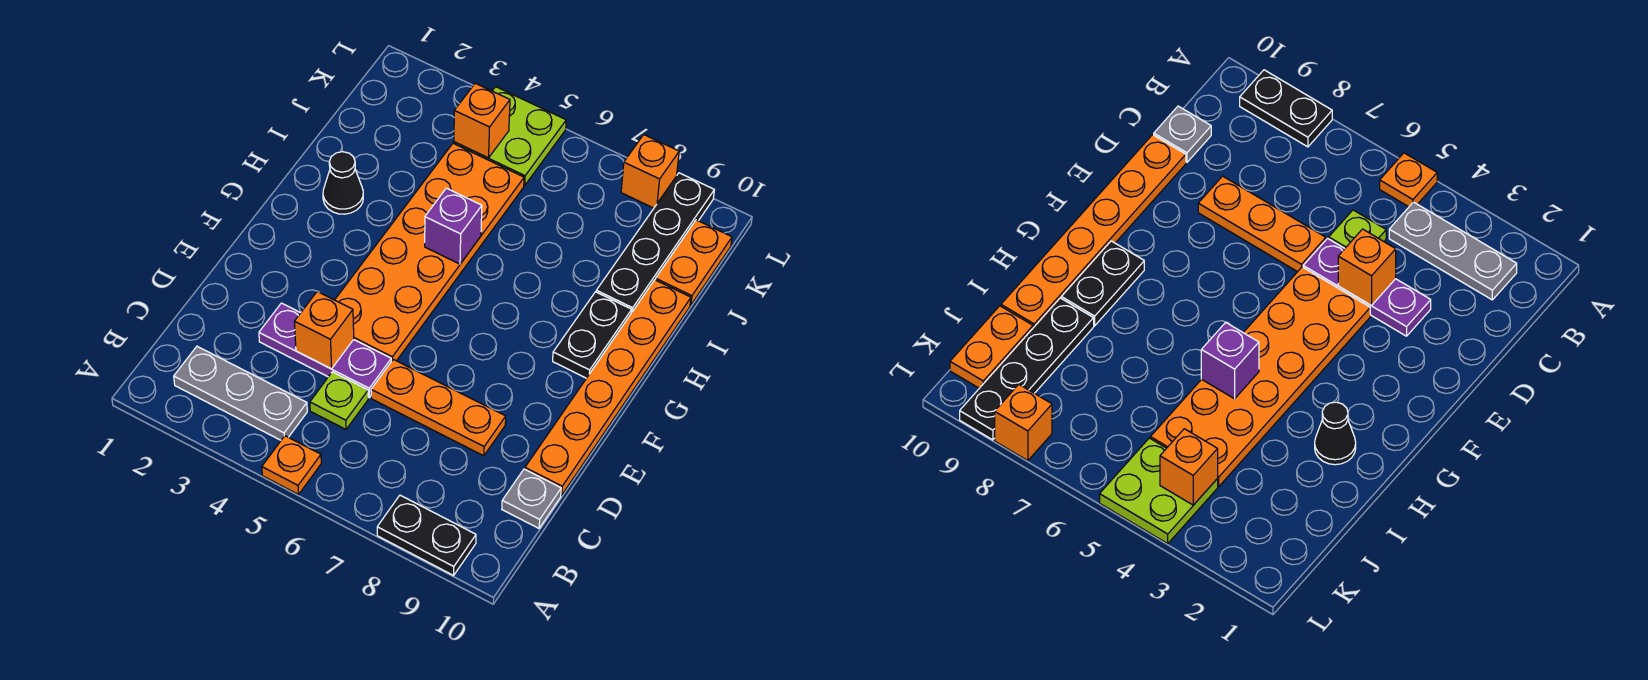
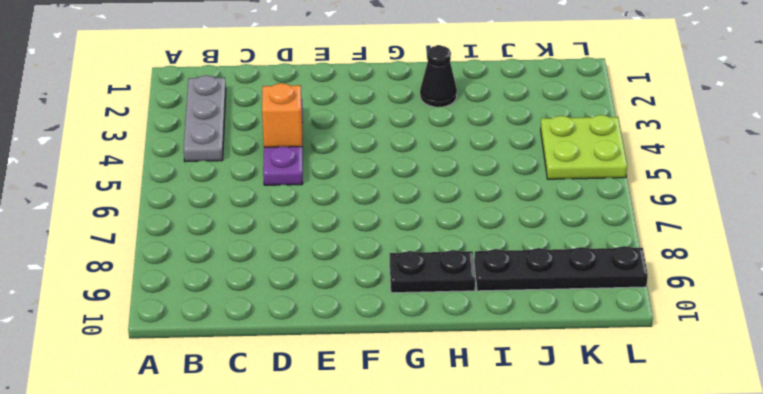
none -> orange plate A5 level 1
none -> black plate A8:A9 level 1
none -> lime plate C5 level 1

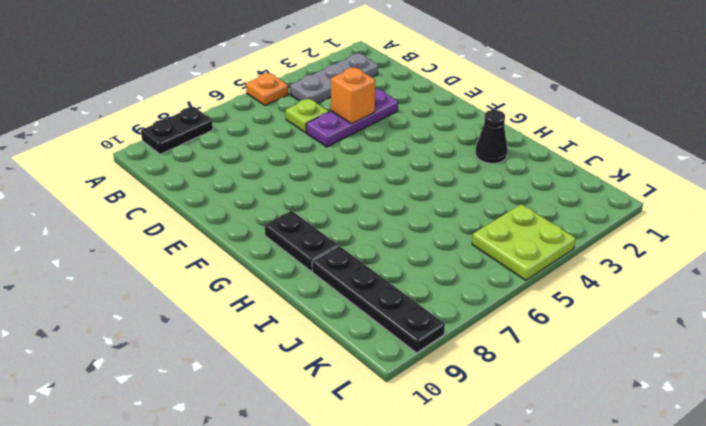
none -> grey plate C10 level 1
none -> orange plate D6:D8 level 1
none -> orange plate D10:I10 level 1

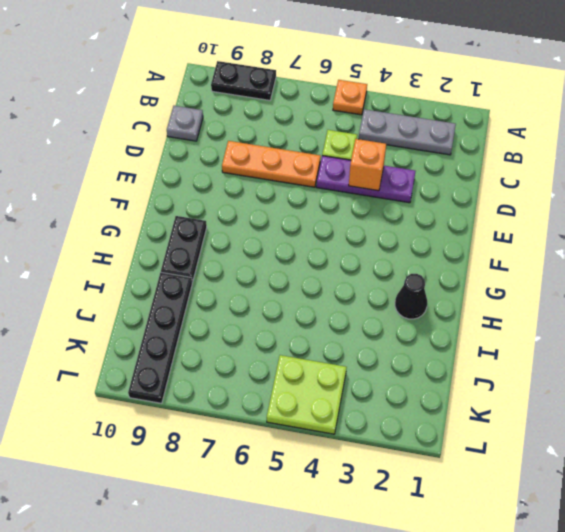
none -> orange plate D10:I10 level 1
none -> orange plate E4:J5 level 1
none -> orange plate J10:K10 level 1

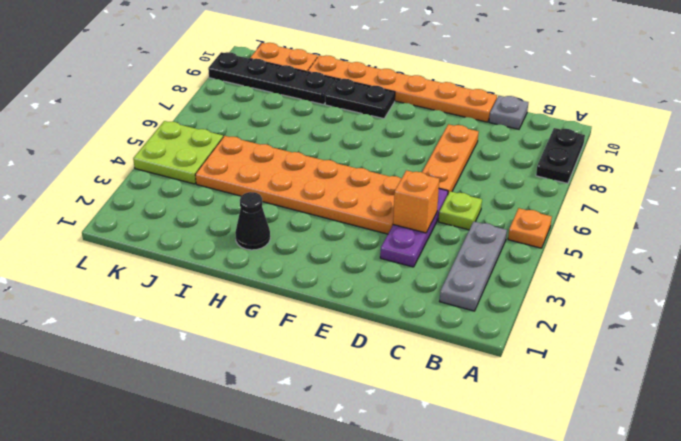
none -> orange brick L8 level 1
none -> purple brick H5 level 2
none -> orange brick K4 level 2

